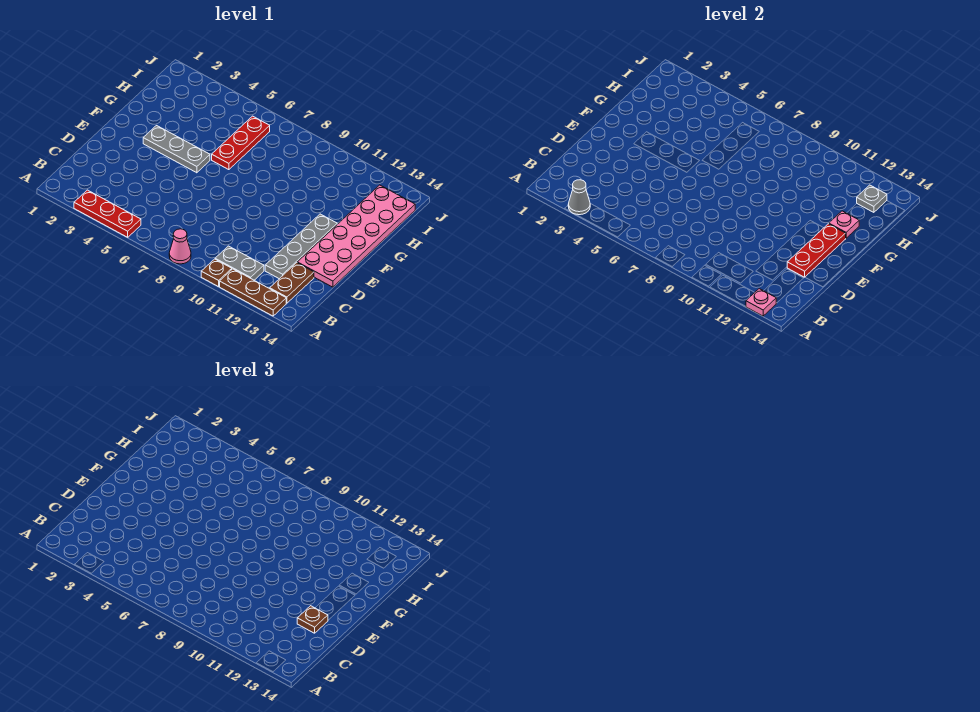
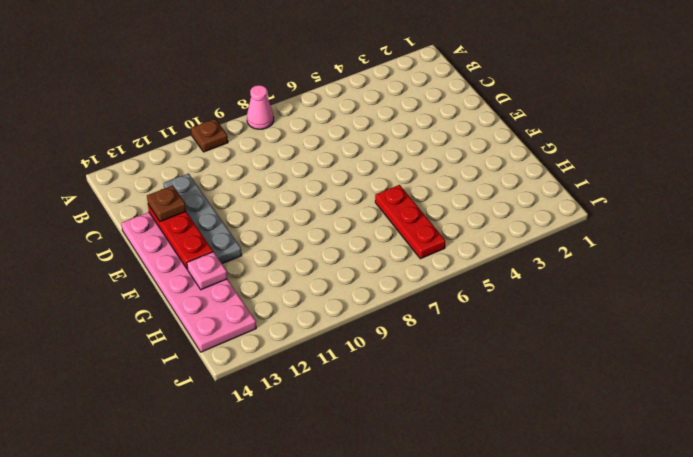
none -> red plate A3:A5 level 1
none -> brown plate A11:A13 level 1
none -> grey plate B10:B11 level 1

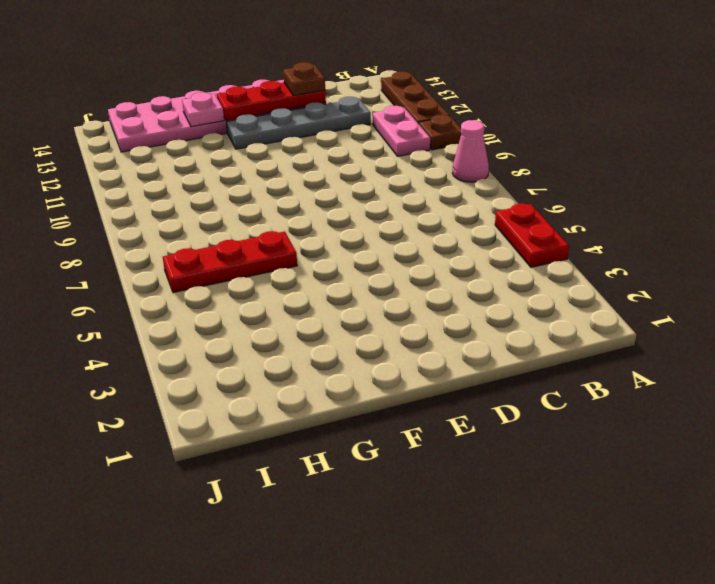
red plate A4:A5 level 1 -> red plate A3:A5 level 1
pink plate B10:B11 level 1 -> grey plate B10:B11 level 1
none -> brown plate B13:C13 level 1
none -> grey plate F3:F5 level 1
none -> grey cone A3 level 2

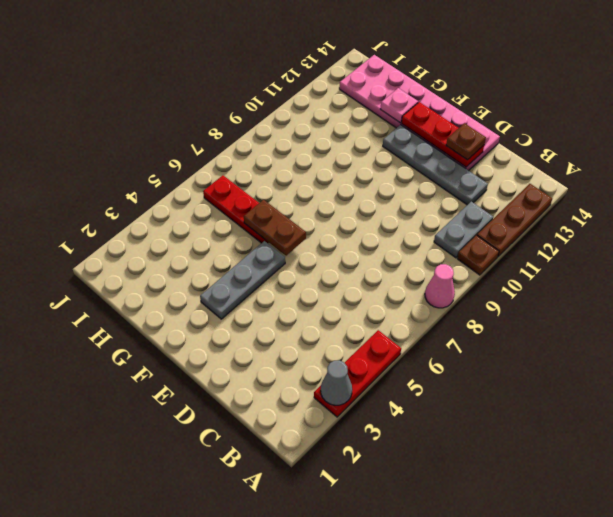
brown plate F6:G6 level 2 -> brown plate B13:C13 level 1
none -> pink plate A13 level 2
none -> grey plate I13 level 2

